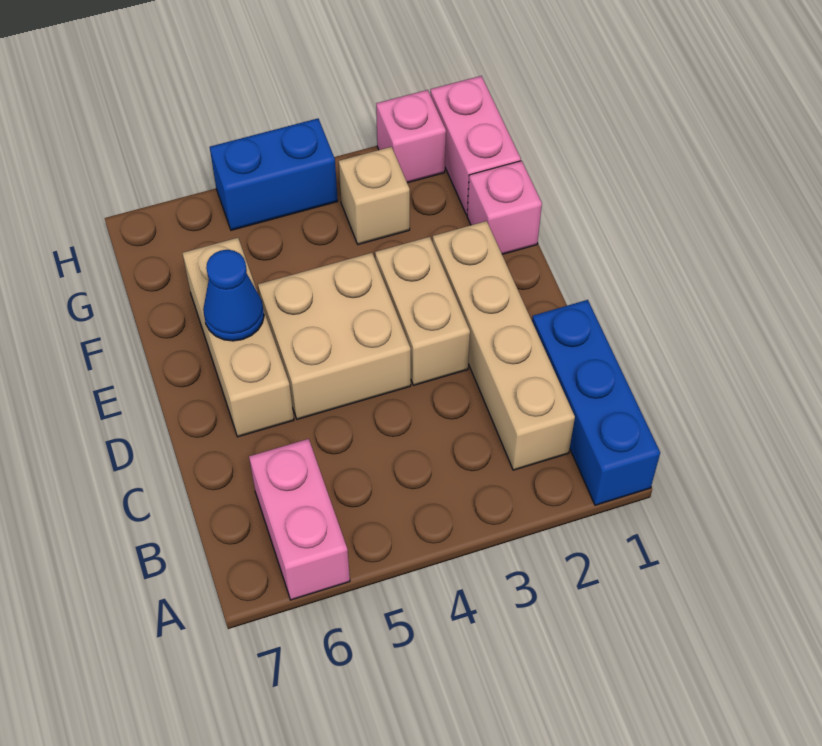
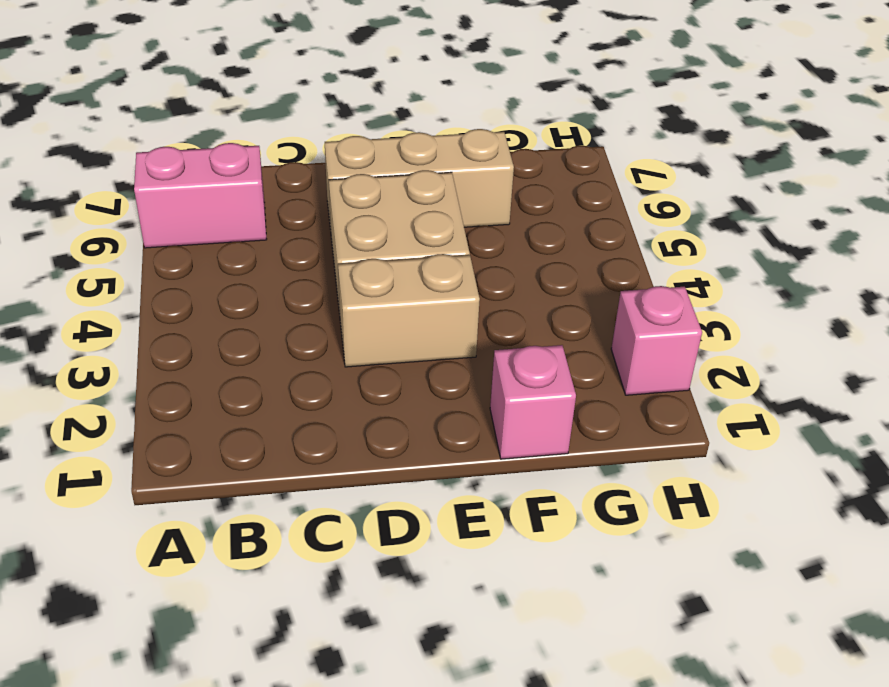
none -> blue brick A1:C1 level 1
none -> tan brick B2:E2 level 1
none -> pink brick G1:H1 level 1

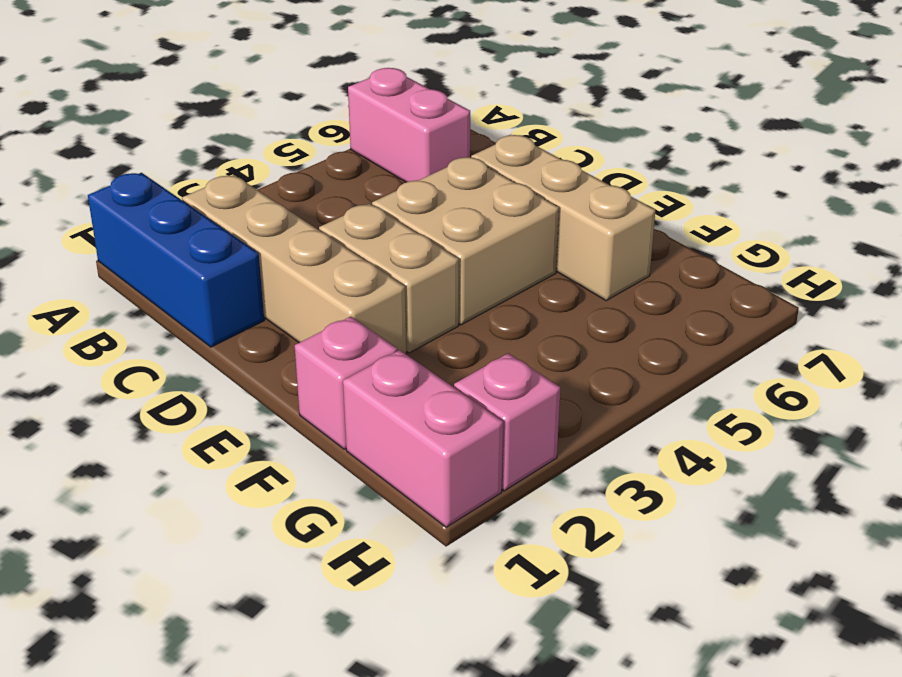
none -> tan brick G3 level 1
none -> blue brick H4:H5 level 1
none -> blue cone E6 level 2

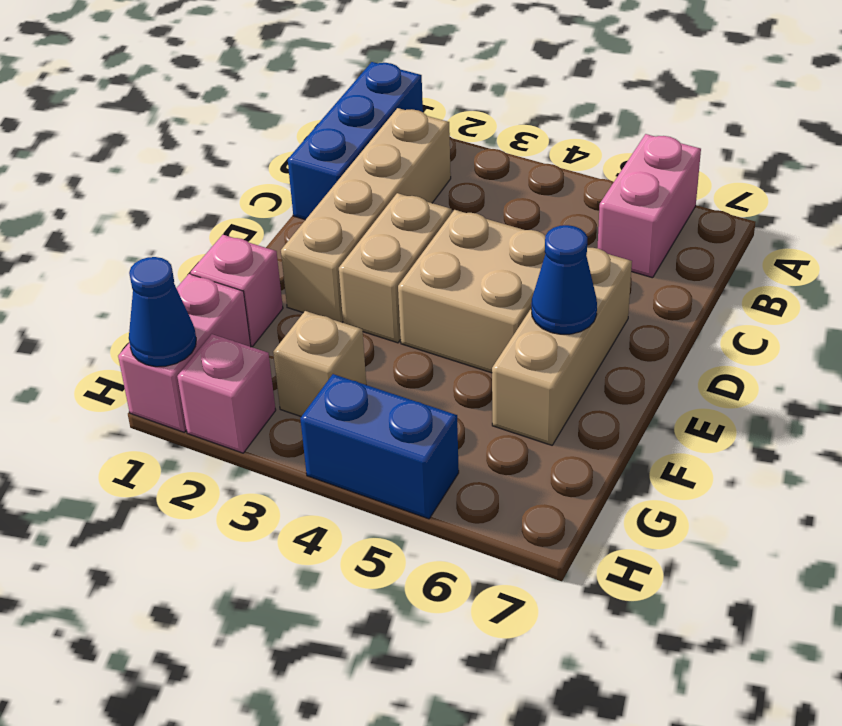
blue cone H1 level 2 -> none

